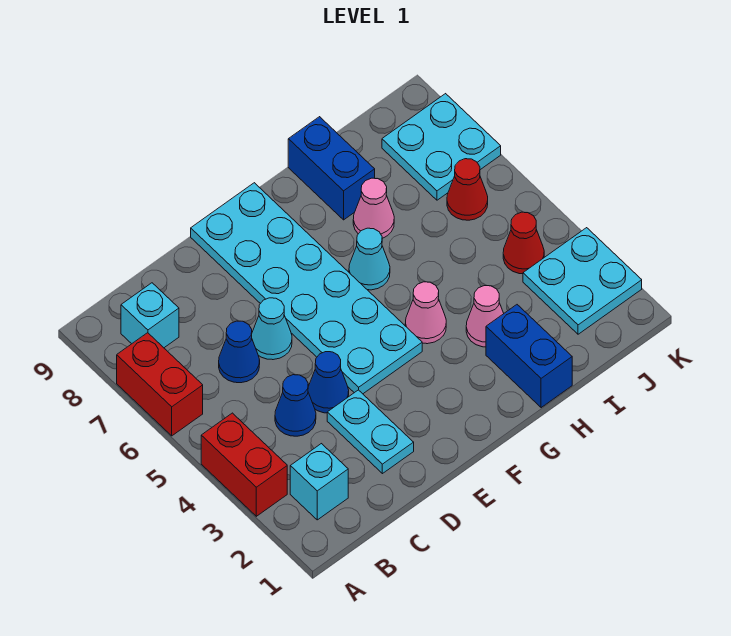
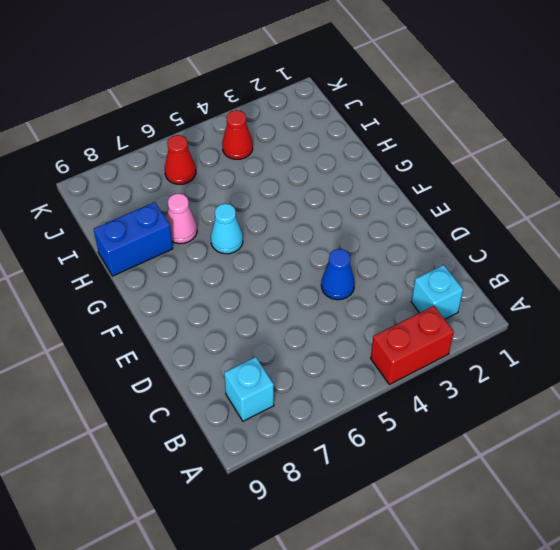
none -> red brick A6:A7 level 1
none -> blue cone C4 level 1
none -> blue cone C6 level 1

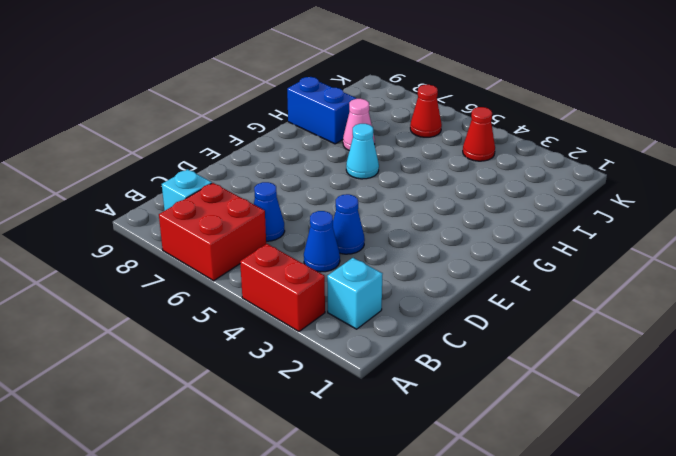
red brick A6:B7 level 1 -> red brick A6:A7 level 1
none -> cyan plate D2:D3 level 1
none -> cyan cone D6 level 1
none -> cyan plate E4:F9 level 1

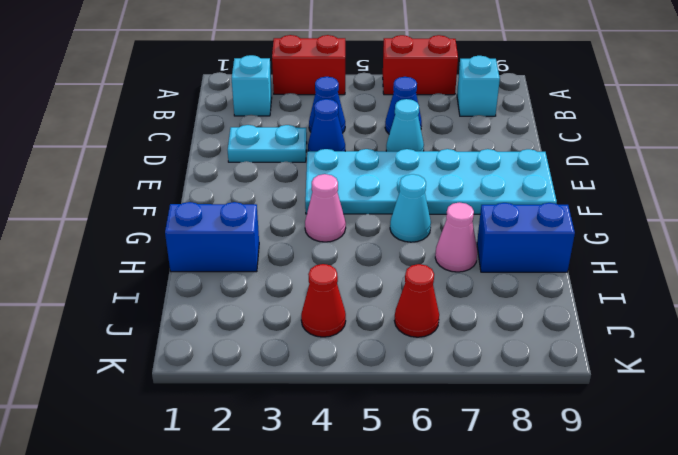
none -> pink cone H3 level 1
none -> cyan plate J2:K3 level 1
none -> cyan plate J7:K8 level 1

